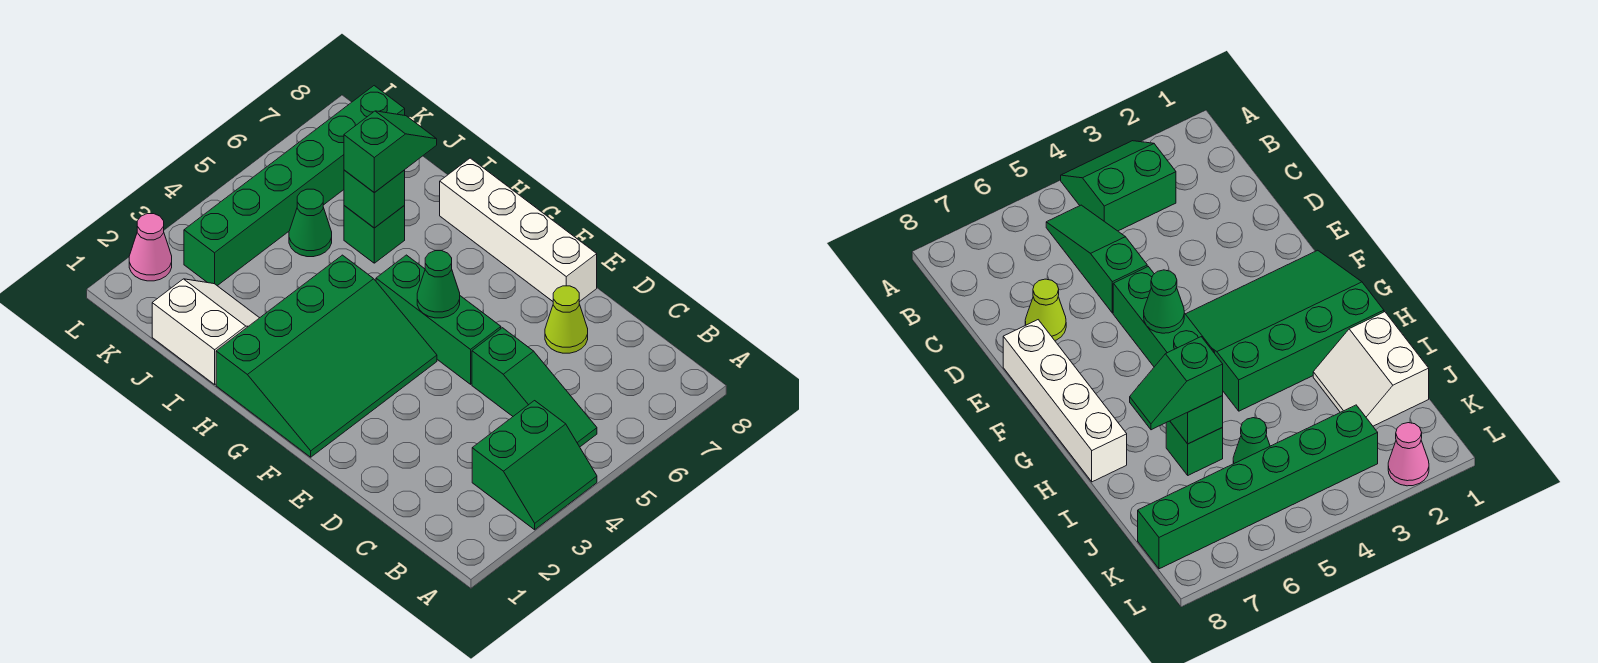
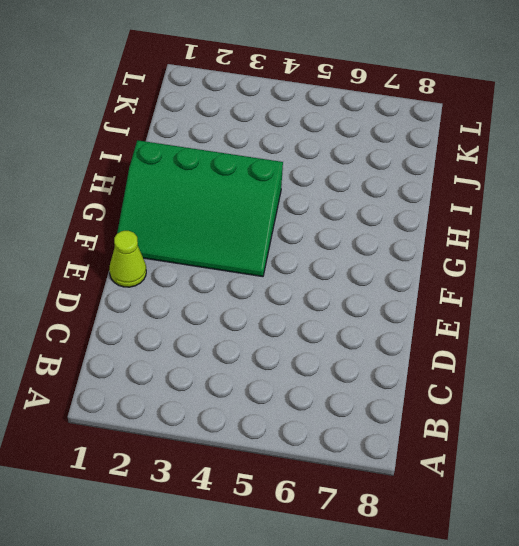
lime cone E1 level 1 -> lime cone D7 level 1
none -> green slope A3:B4 level 1 top B
none -> green slope B5:D5 level 1 top D
none -> green brick E5:G5 level 1

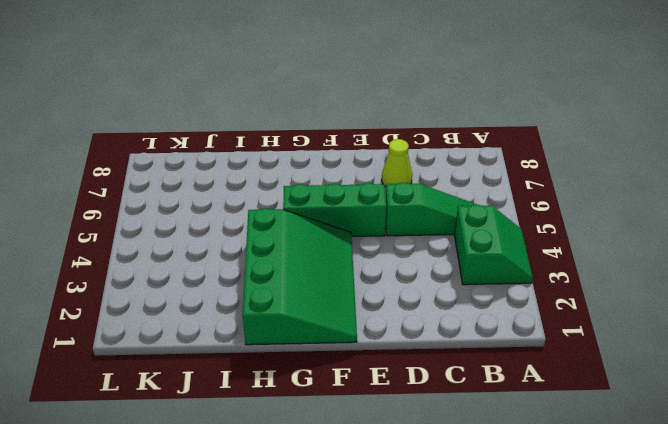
none -> white brick E8:H8 level 1
none -> white slope I1:J2 level 1 top 1
none -> green brick I6 level 1

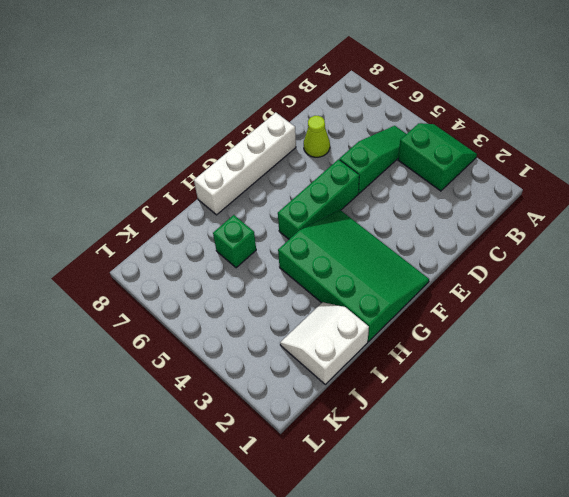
none -> green cone J5 level 1
none -> green brick K3:K8 level 1
none -> pink cone L2 level 1

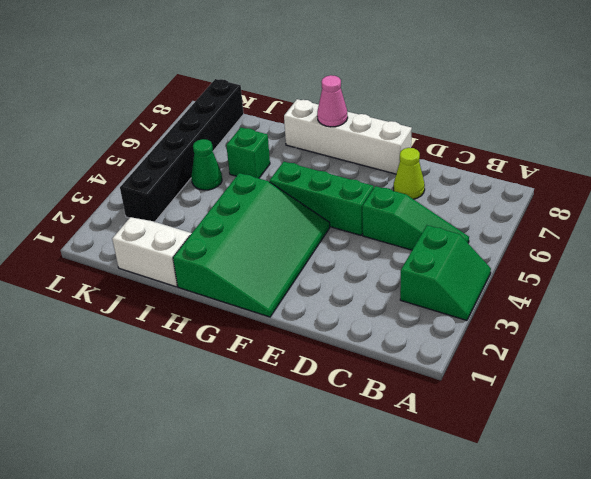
pink cone G8 level 2 -> pink cone L2 level 1
black brick K3:K8 level 1 -> green brick K3:K8 level 1
none -> green cone F5 level 2
none -> green brick I6 level 2
none -> green slope I6:I7 level 3 top 6

